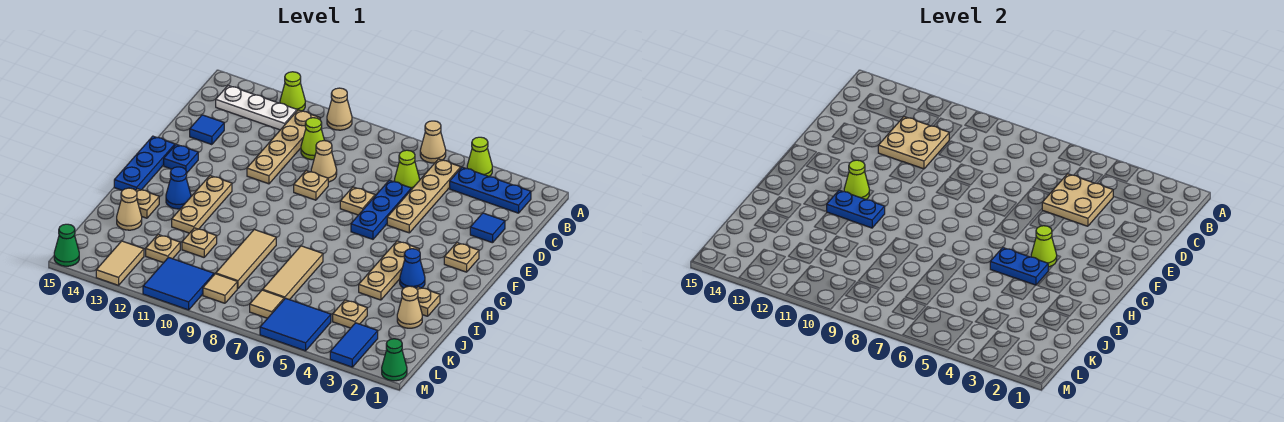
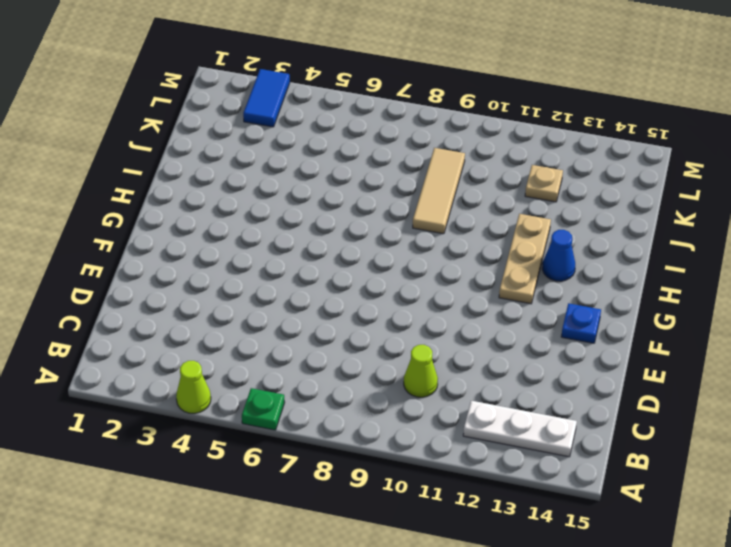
green plate A6 level 1 -> tan cone A6 level 1
none -> tan cone A10 level 1
none -> lime cone A12 level 1
none -> blue plate B2:B4 level 1
none -> tan plate B5:E5 level 1

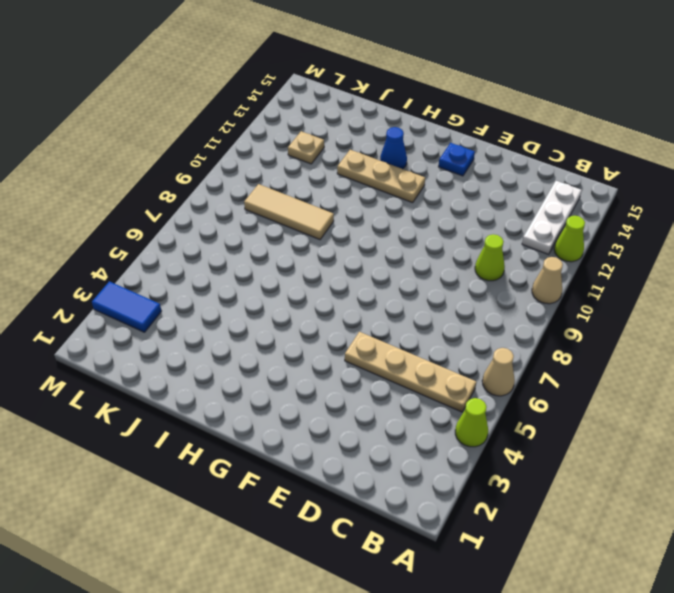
none -> blue plate B2:B4 level 1
none -> tan plate B11:E11 level 1
none -> lime cone C6 level 1
none -> blue tile D2 level 1

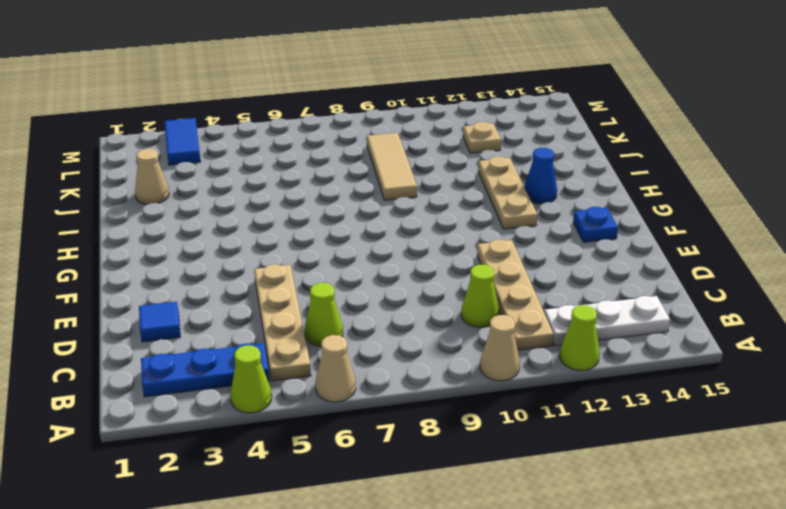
none -> blue plate D6:F6 level 1
none -> tan cone D9 level 1
none -> blue tile D14 level 1
none -> tan plate E7 level 1

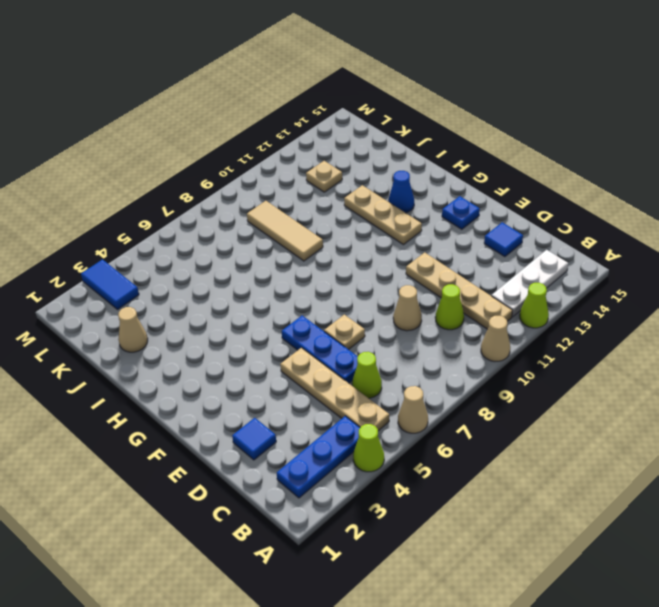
none -> tan plate E9 level 1
none -> tan plate F2 level 1
none -> blue plate F15:H15 level 1
none -> tan plate G4:I4 level 1

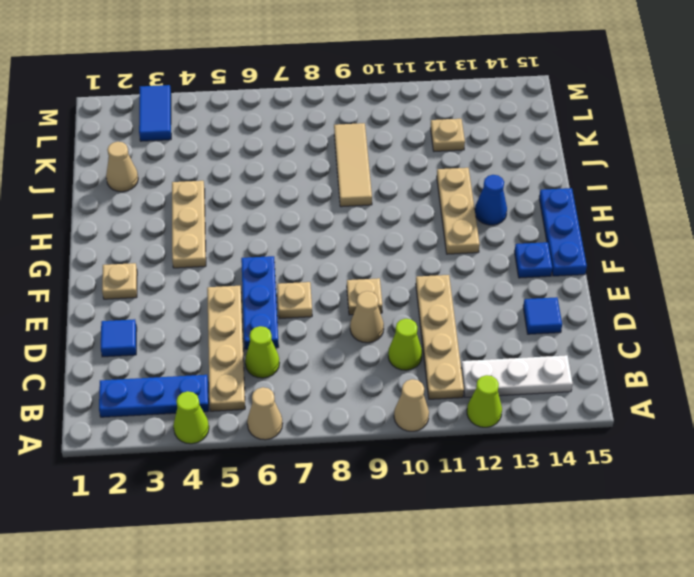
none -> blue cone H3 level 1
none -> tan plate I2 level 1
none -> tan tile I7:K7 level 1
none -> tan plate I14 level 1

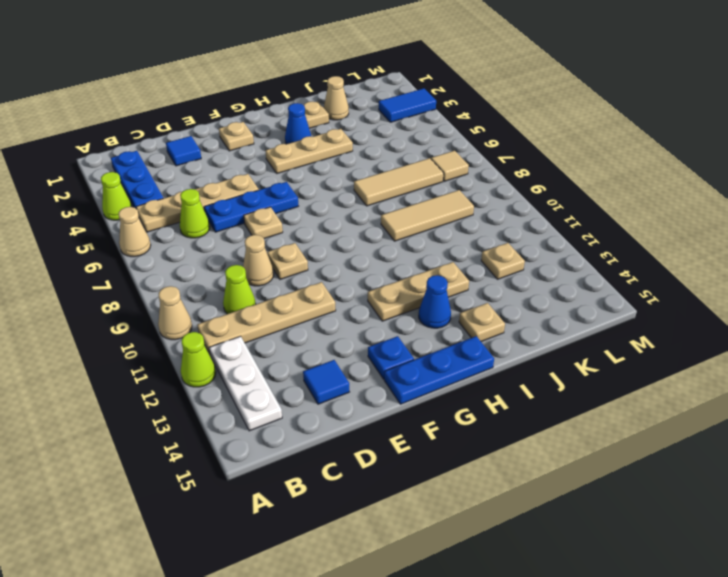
none -> tan plate J11 level 1
none -> tan cone J14 level 1
none -> tan plate K4 level 1
none -> blue tile L5:M6 level 1

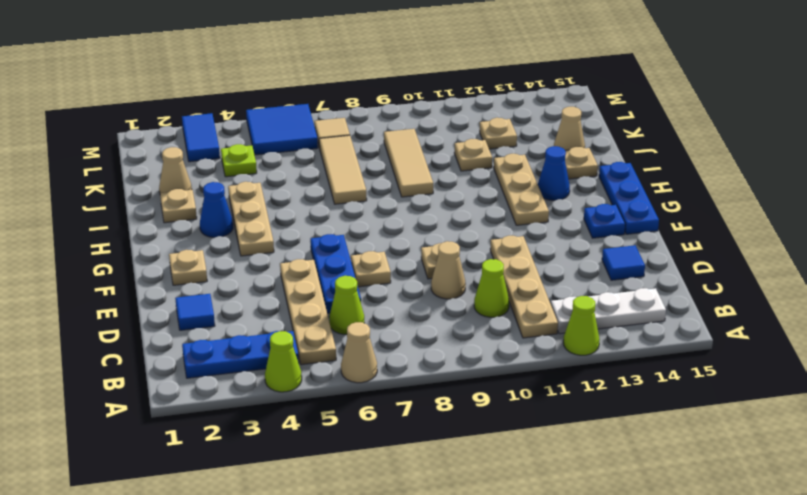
lime plate K4 level 1 -> tan plate K4 level 1
none -> tan cone A10 level 1
none -> tan tile L9 level 1
none -> blue tile L10:M11 level 1
none -> tan tile L13:M13 level 1

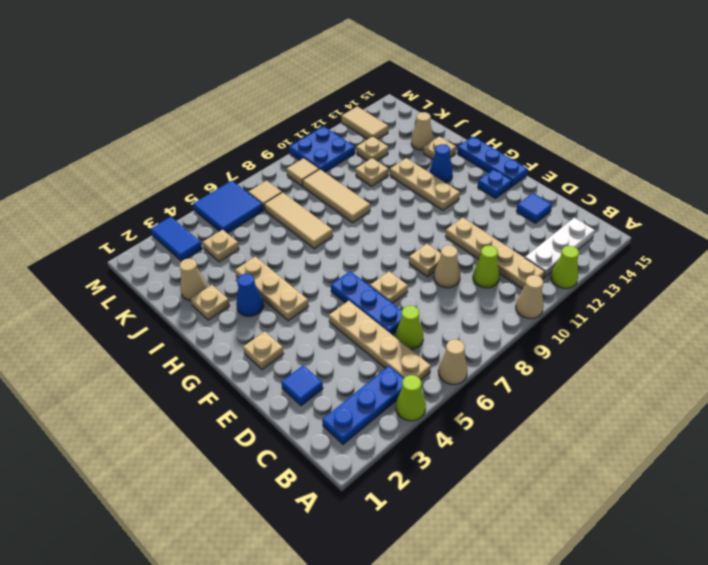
blue plate L10:M11 level 1 -> blue tile L10:M11 level 1
none -> green cone M1 level 1
none -> green cone M15 level 1
none -> tan plate C4:D5 level 2
none -> tan plate C11:D12 level 2

